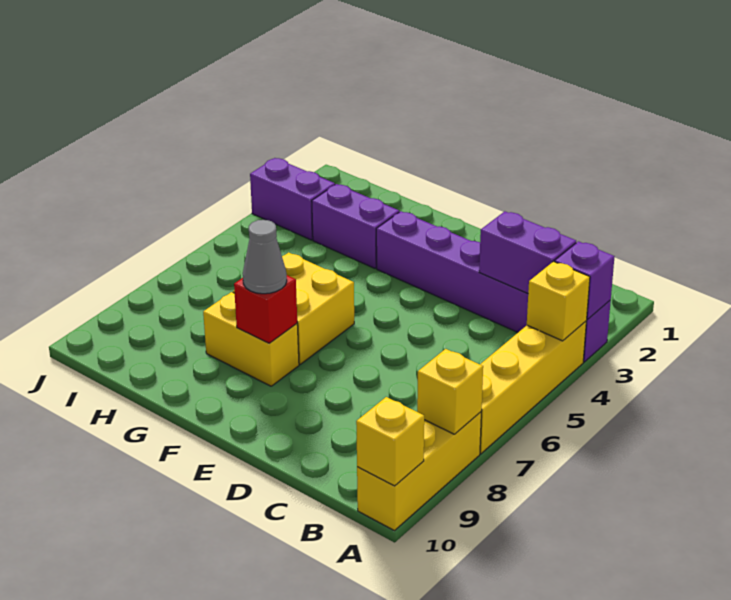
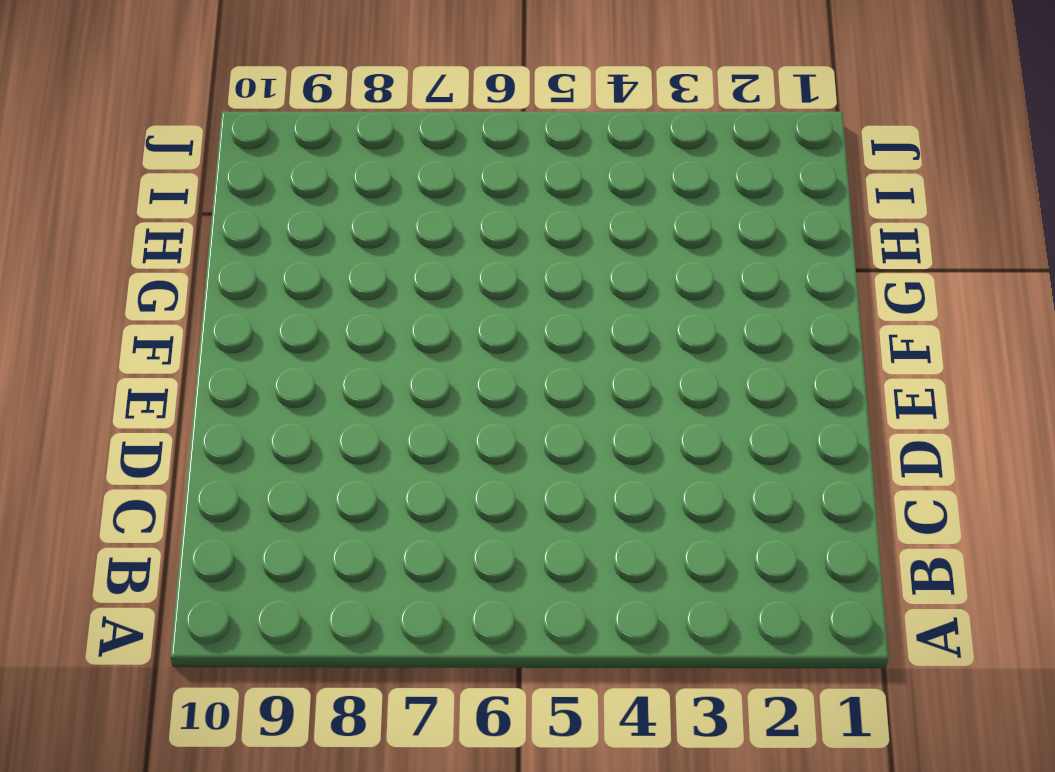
none -> purple brick A3:F3 level 1
none -> yellow brick A4:A7 level 1
none -> yellow brick A8:A10 level 1

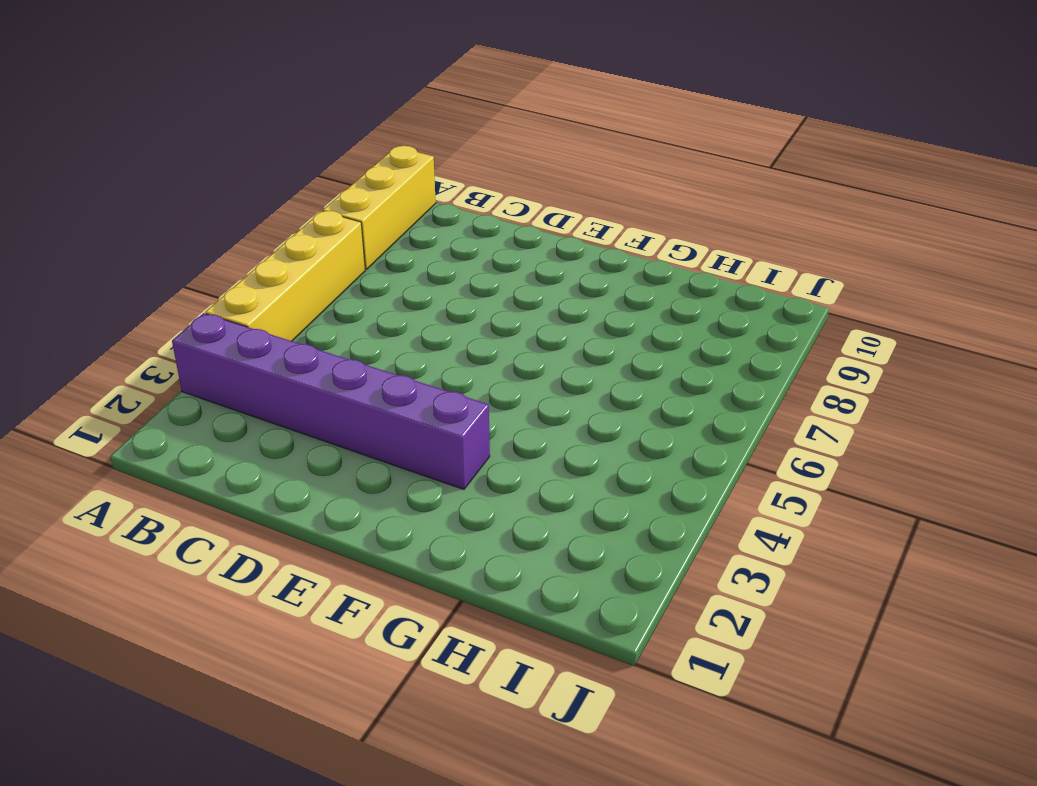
none -> yellow brick F6:G7 level 1
none -> yellow brick F8:G8 level 1
none -> purple brick G3:H3 level 1

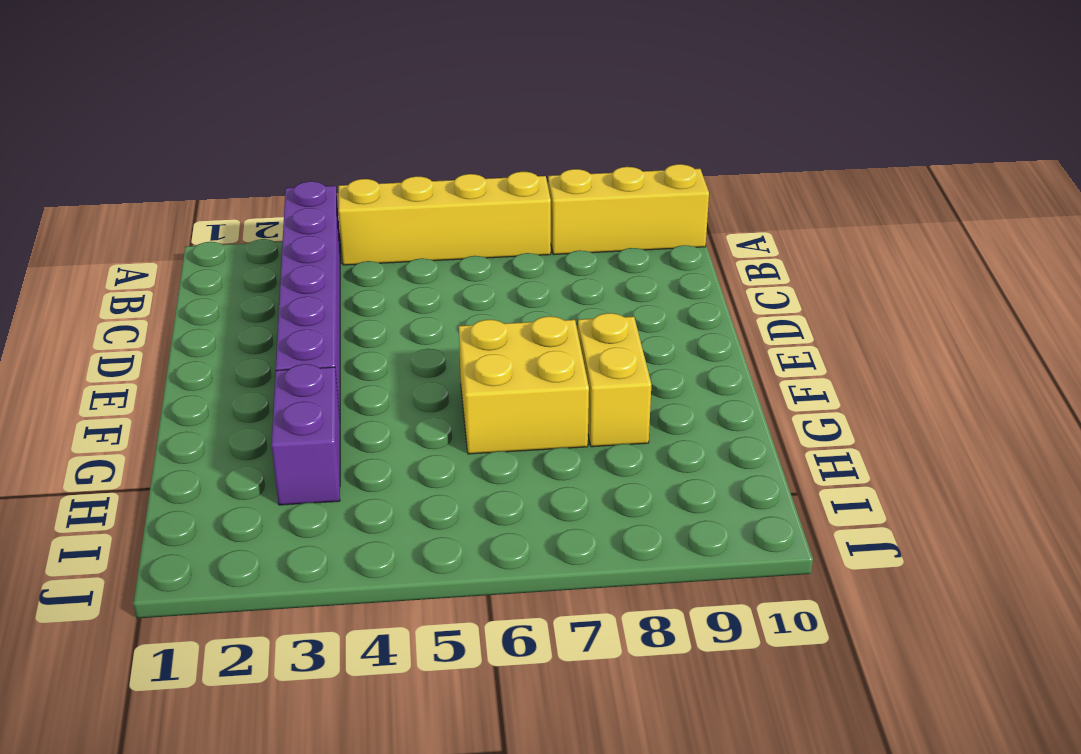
none -> purple brick I3:J3 level 1
none -> purple brick A3 level 2
none -> yellow brick A4 level 2

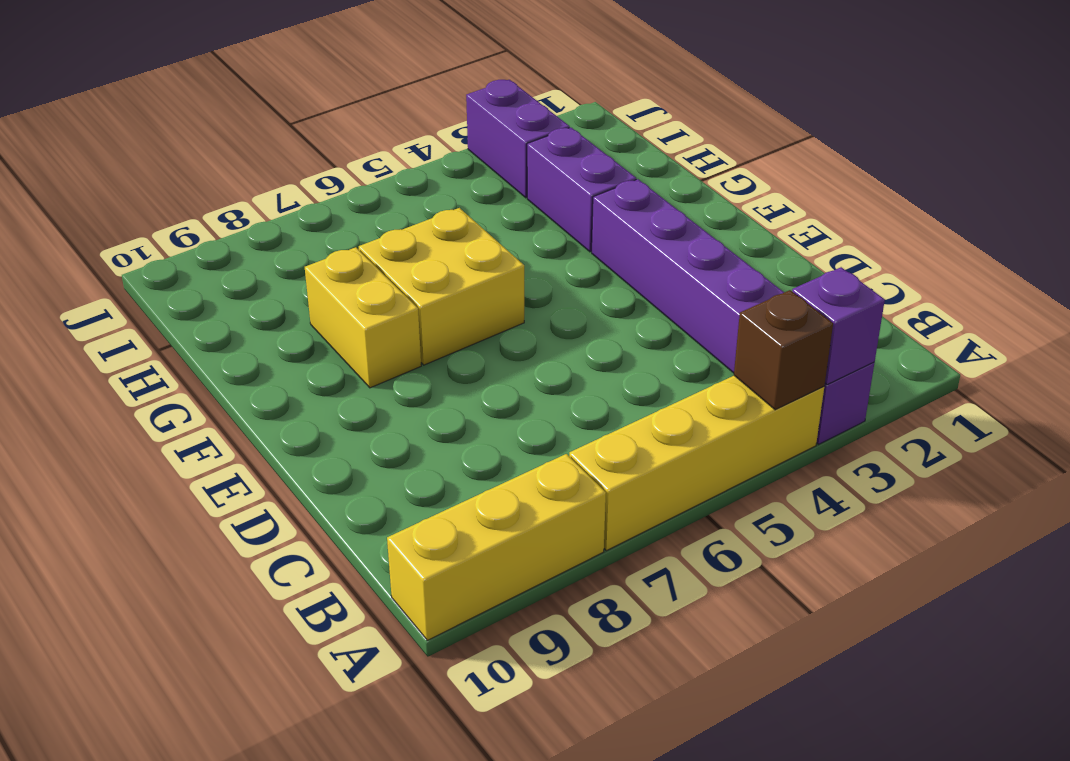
brown brick A4 level 2 -> yellow brick A4 level 2
none -> yellow brick A8 level 2
none -> yellow brick A10 level 2
none -> purple brick B3:C3 level 2

